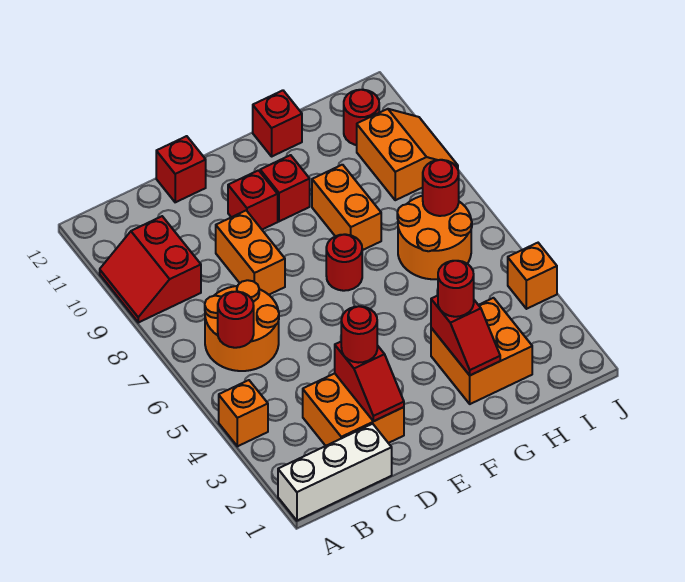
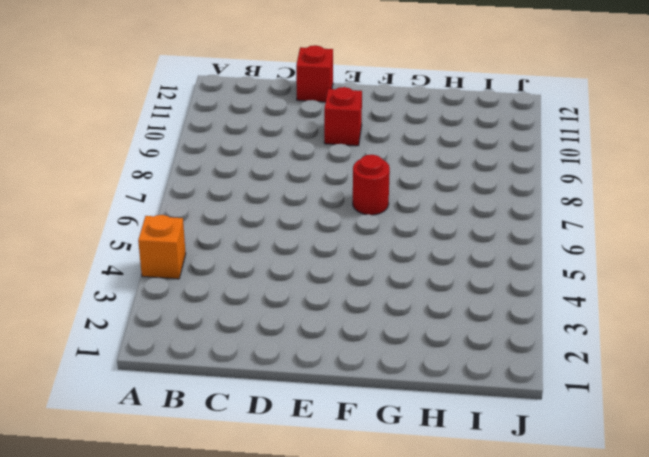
none -> white brick A1:C1 level 1
none -> red slope A9:B10 level 1 top B
none -> orange round brick B6:C7 level 1

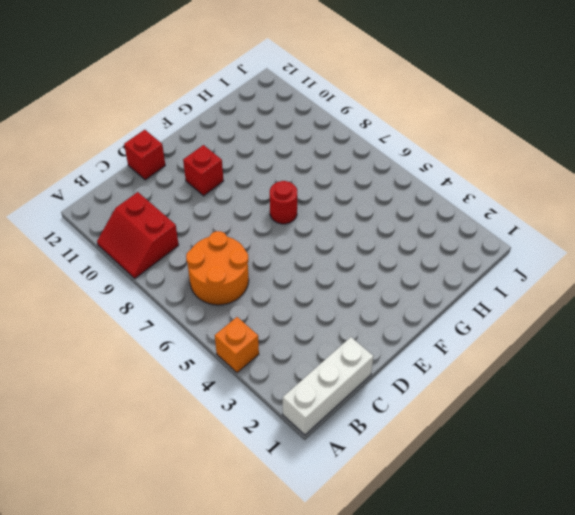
none -> orange brick C2:D3 level 1
none -> orange brick D8:D9 level 1
none -> red brick F10 level 1

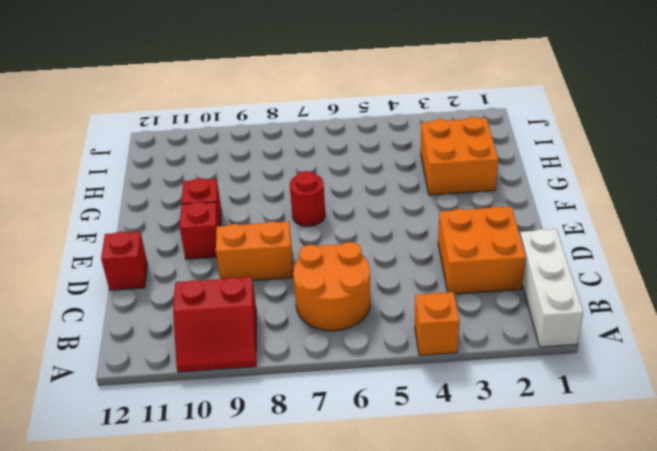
none -> orange brick G8:G9 level 1
none -> red brick G12 level 1
none -> orange round brick H6:I7 level 1

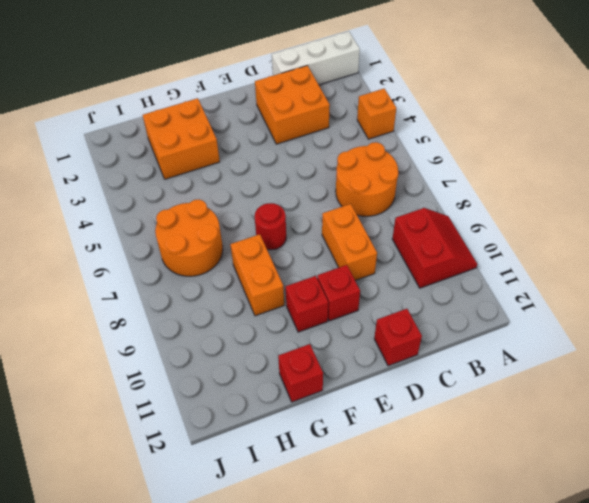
none -> orange slope I9:J10 level 1 top I
none -> red round brick I11 level 1
none -> orange brick J4 level 1

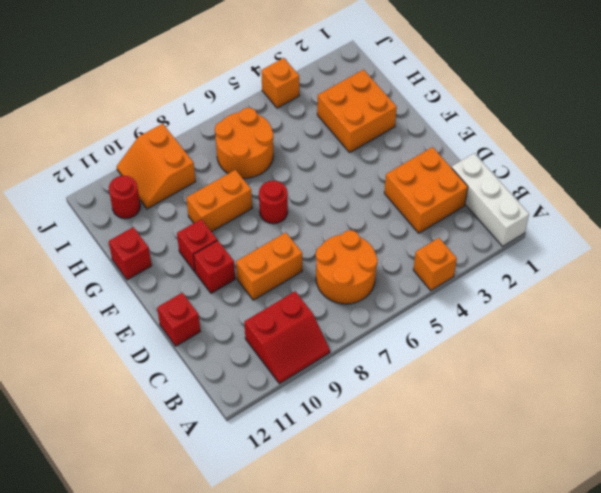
orange slope I9:J10 level 1 top 9 -> orange slope I9:J10 level 1 top I
none -> red round brick B6 level 2
none -> red slope D2:D3 level 2 top 3
none -> red slope G2:G3 level 2 top 3

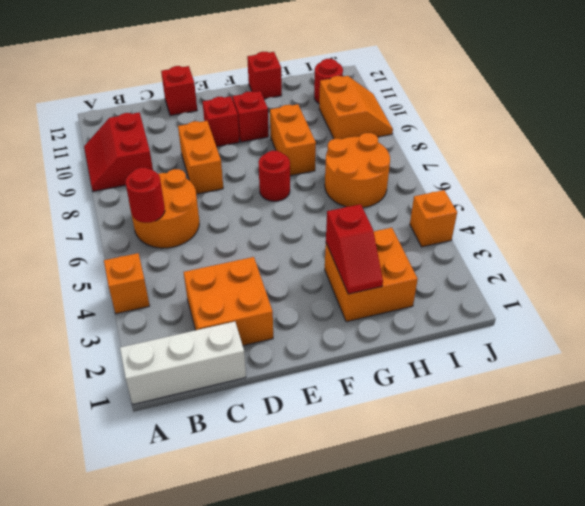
none -> red slope D2:D3 level 2 top 3
none -> red round brick I7 level 2
none -> red round brick D3 level 3

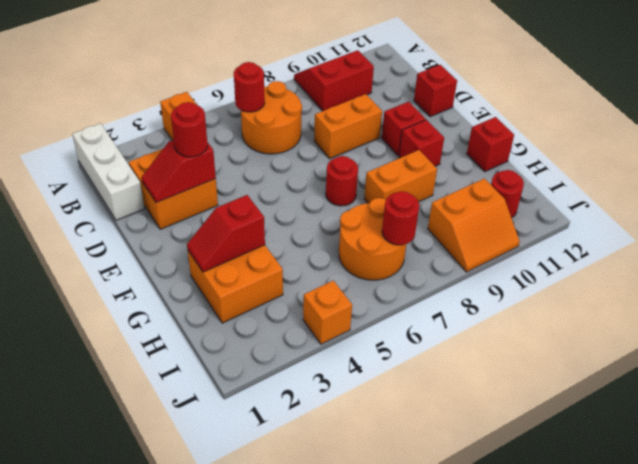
none -> red round brick G3 level 3

